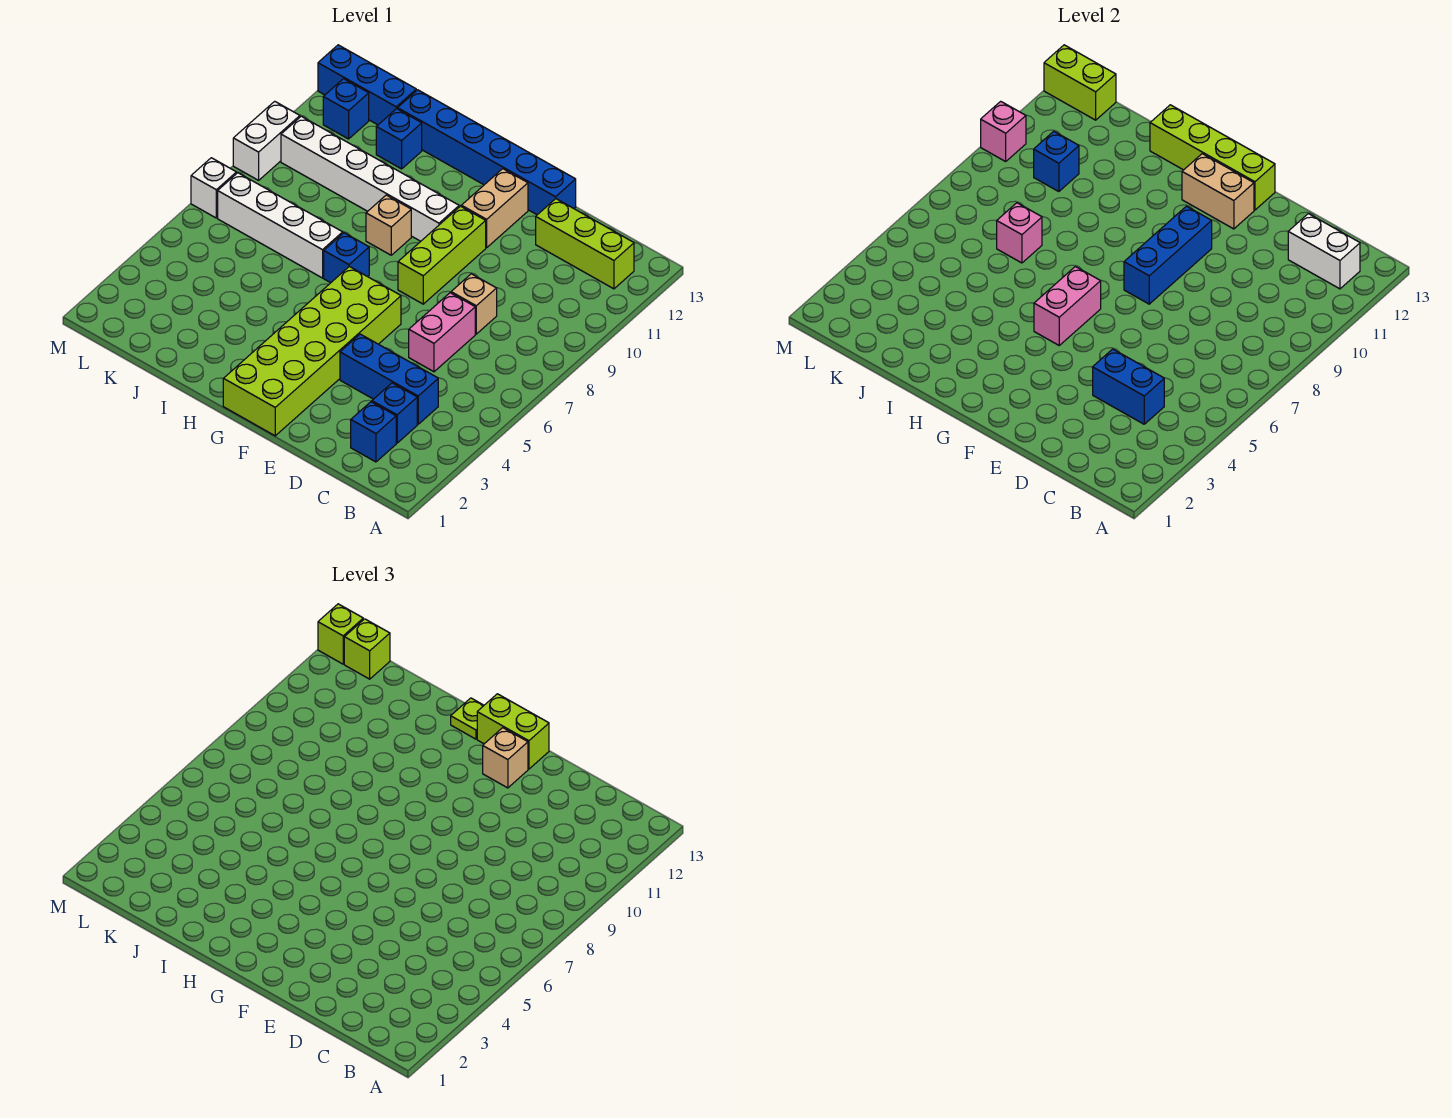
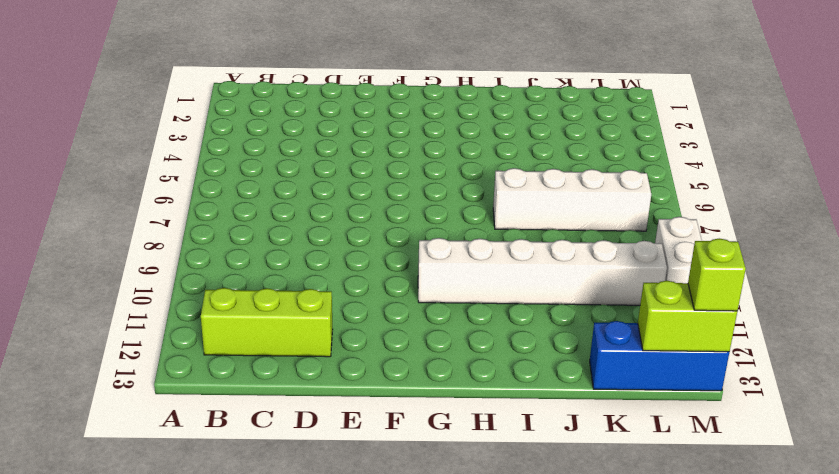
none -> blue brick C2 level 1
none -> blue brick C3 level 1
none -> blue brick C4:E4 level 1
none -> pink brick D6:D7 level 1

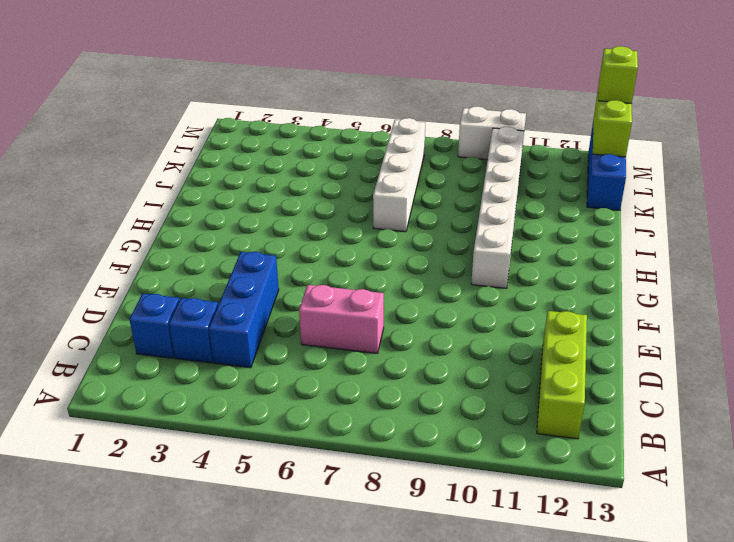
none -> tan brick D8 level 1
none -> blue brick E13:J13 level 1
none -> lime brick F1:G6 level 1
none -> lime brick F8:F10 level 1

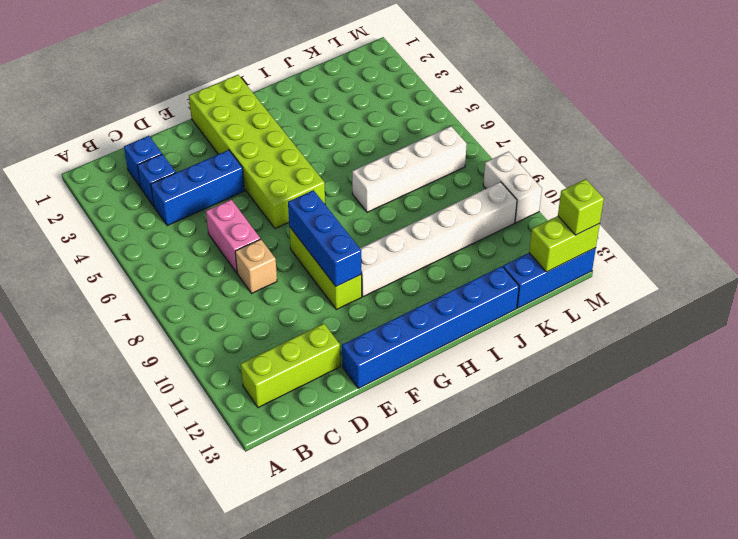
none -> tan brick F11:F12 level 1
none -> blue brick H7 level 1
none -> tan brick H9 level 1
none -> blue brick J12 level 1

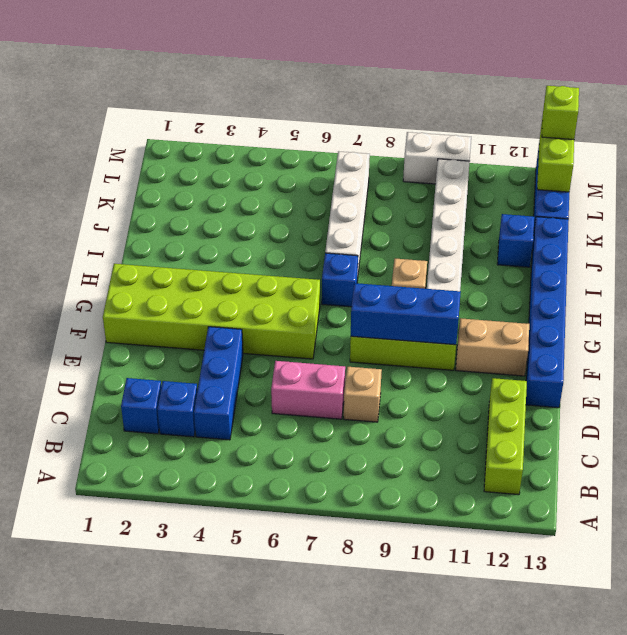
none -> blue brick L12 level 1
none -> white brick M7 level 1
none -> white brick B12:C12 level 2
none -> blue brick C4:D4 level 2

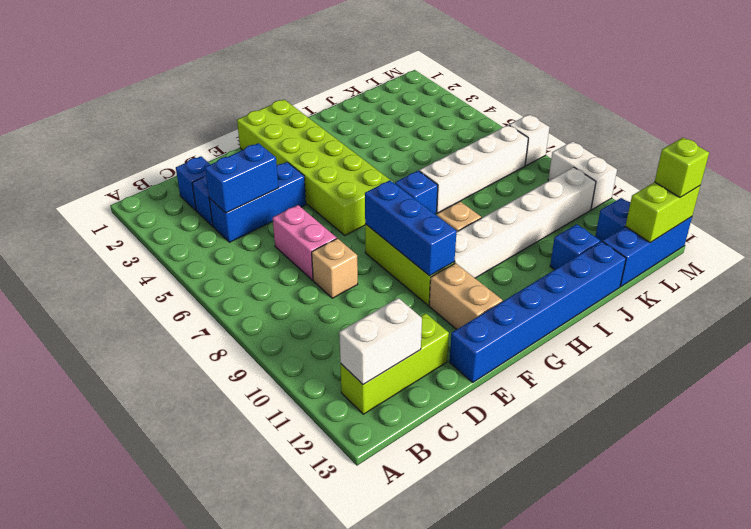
none -> tan brick F12:G12 level 2
none -> lime brick F13:I13 level 2
none -> pink brick G5:G6 level 2
none -> pink brick J7 level 2

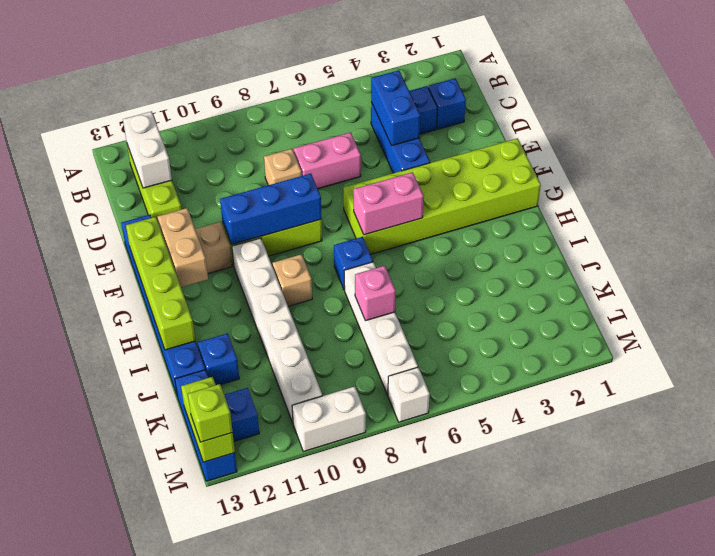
none -> blue brick K10 level 2
none -> pink brick M10 level 2
none -> tan brick F12 level 3
none -> lime brick F13:G13 level 3

